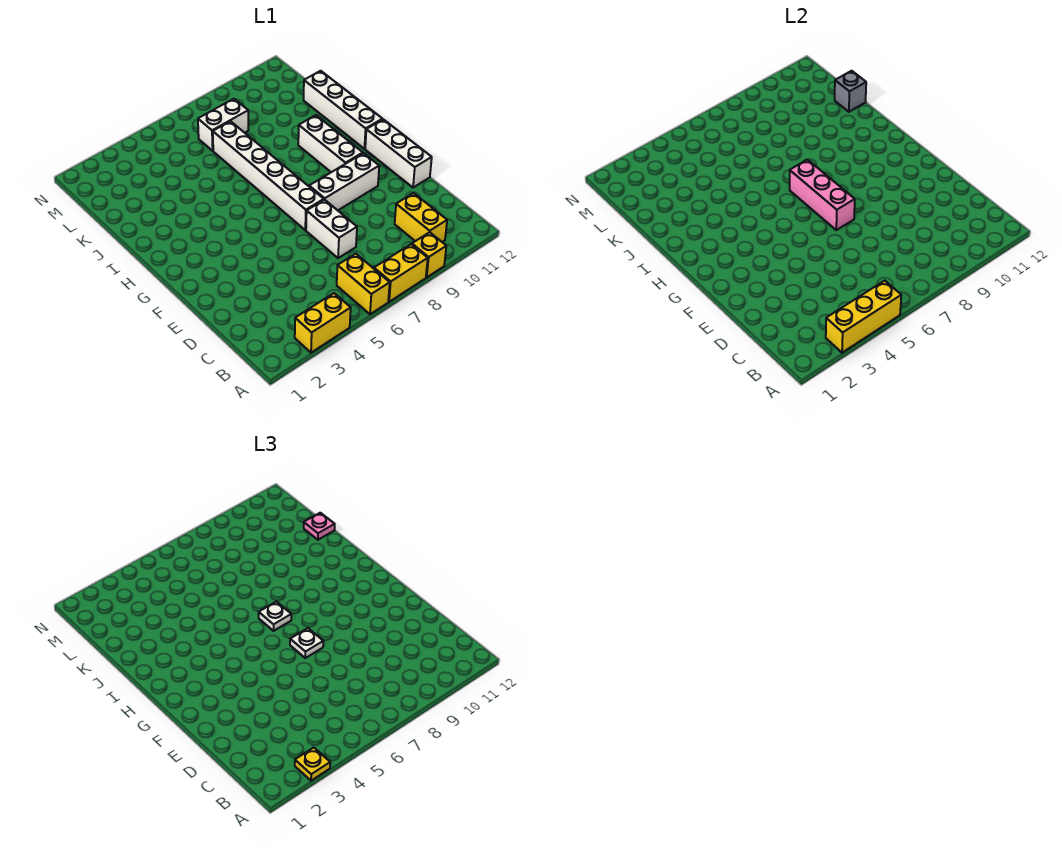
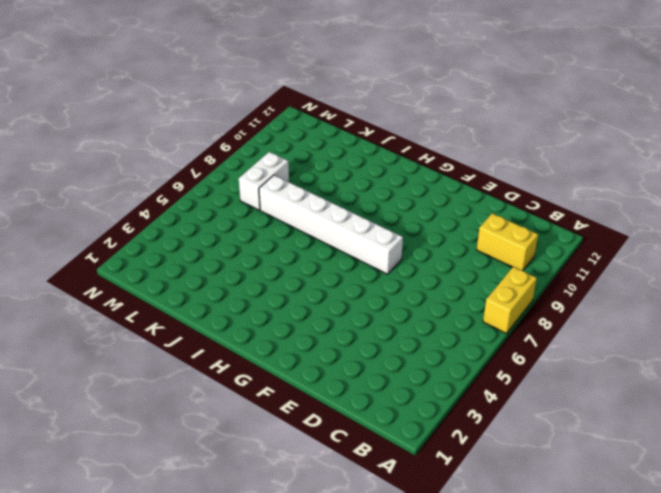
none -> yellow brick A3:A4 level 1
none -> yellow brick A6:B6 level 1
none -> yellow brick A9 level 1

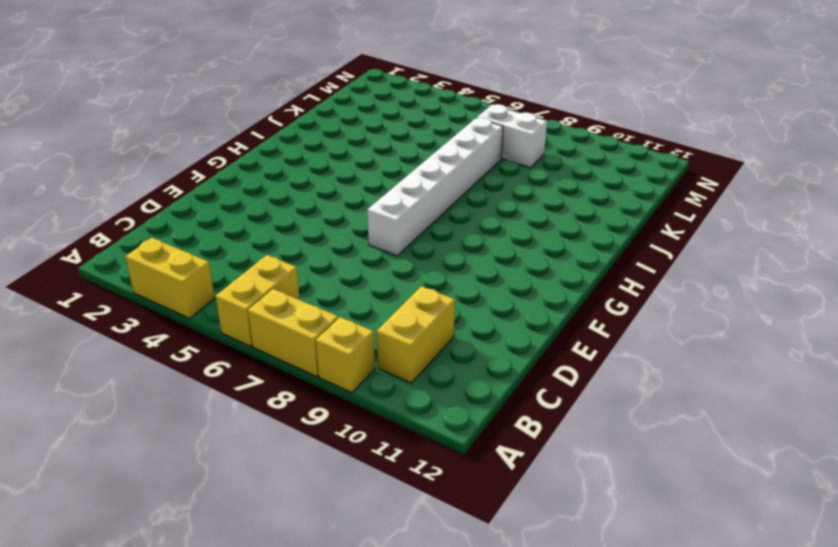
none -> white brick D7:E7 level 1
none -> white brick E12:G12 level 1
none -> white brick F8:F10 level 1

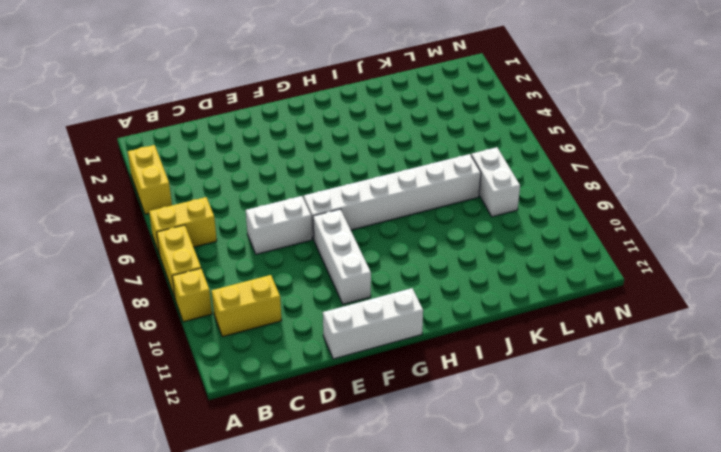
none -> white brick G10:I10 level 1
none -> white brick H12:K12 level 1
none -> yellow brick A3:A5 level 2

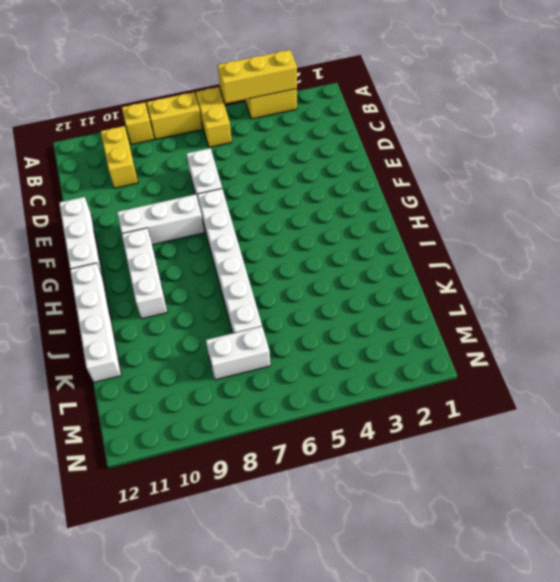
none -> pink brick F7:H7 level 2
none -> grey brick K12 level 2
none -> yellow plate A3 level 3

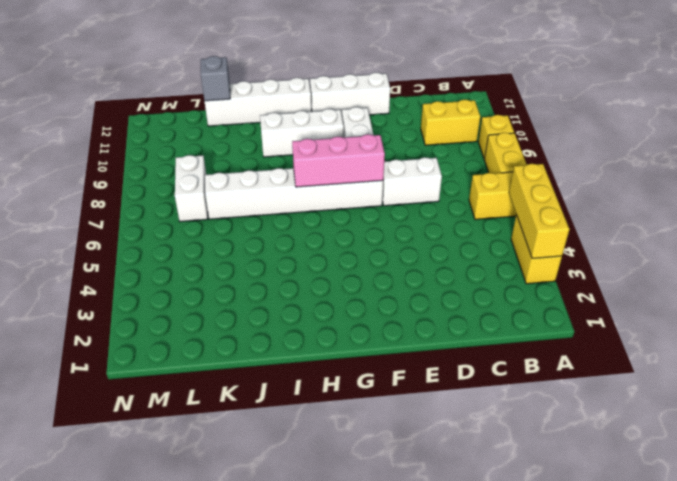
none -> yellow plate A3 level 3
none -> white plate F7 level 3
none -> white plate H7 level 3

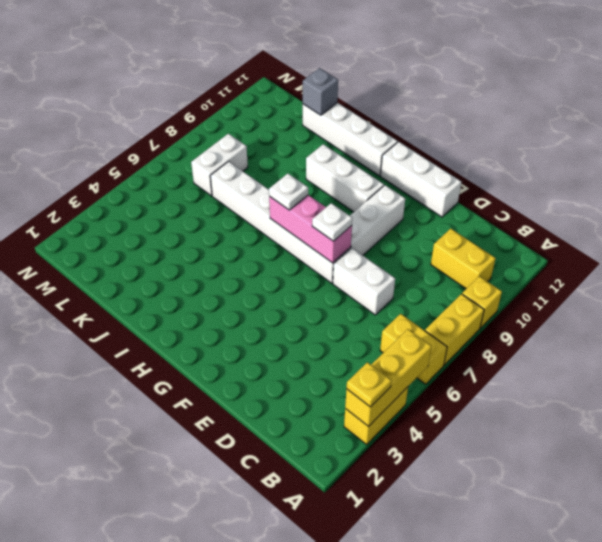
none -> pink plate K12 level 3

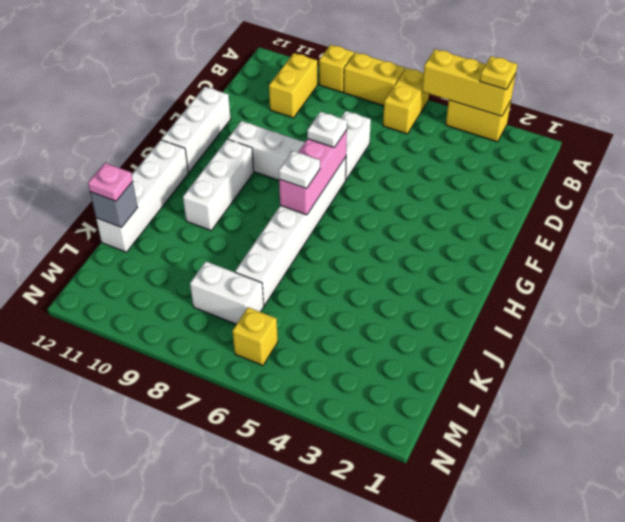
yellow brick M6 level 1 -> none

